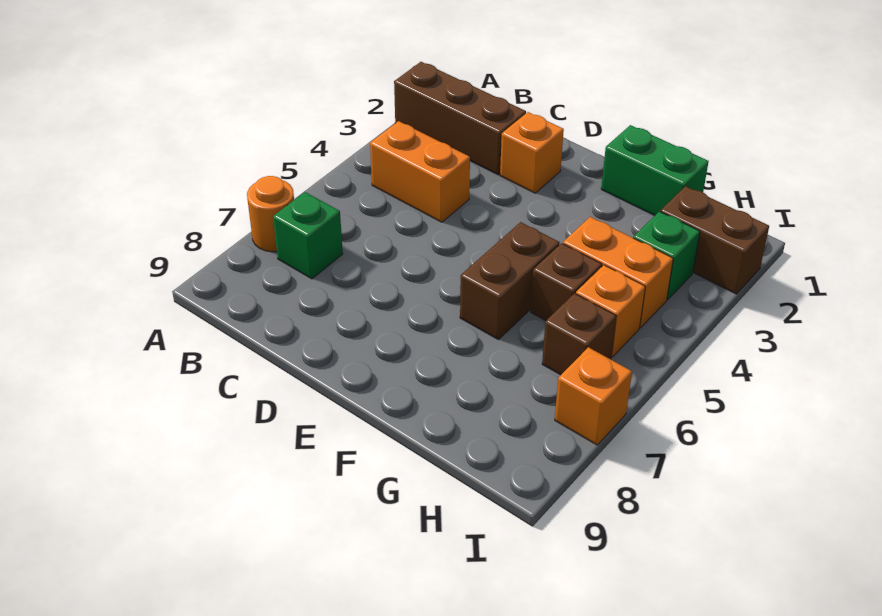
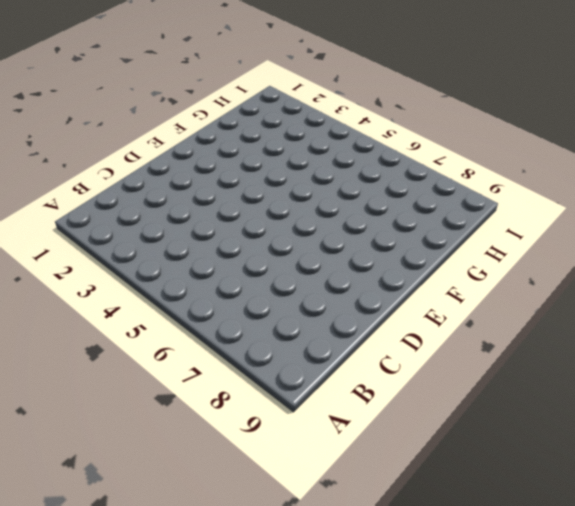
none -> brown brick A2:C2 level 1
none -> orange round brick A7 level 1
none -> orange brick B4:C4 level 1

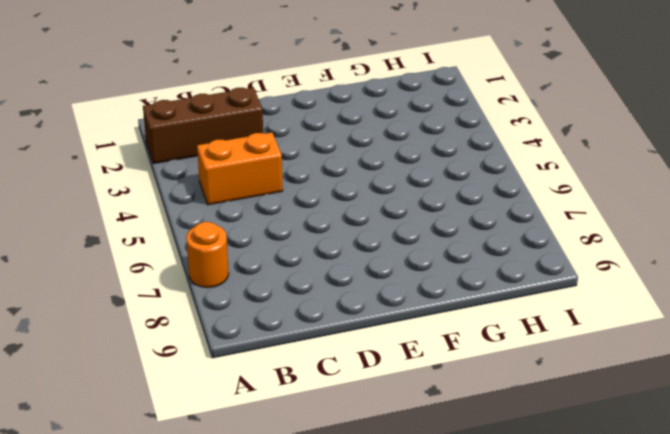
none -> green brick B7 level 1
none -> orange brick D2 level 1
none -> green brick F1:G1 level 1

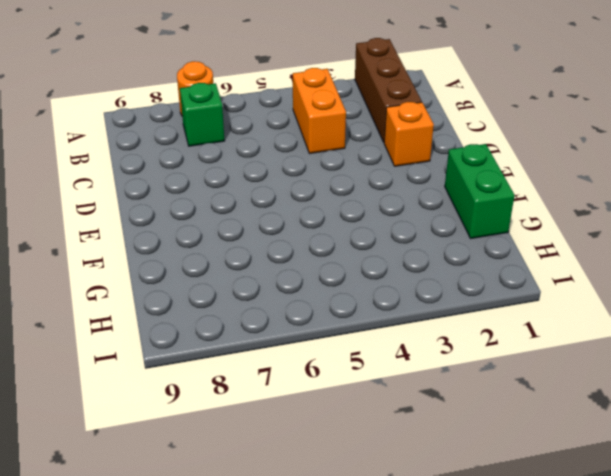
none -> brown brick F5:F6 level 1
none -> orange brick G4:H4 level 1
none -> brown brick G5 level 1

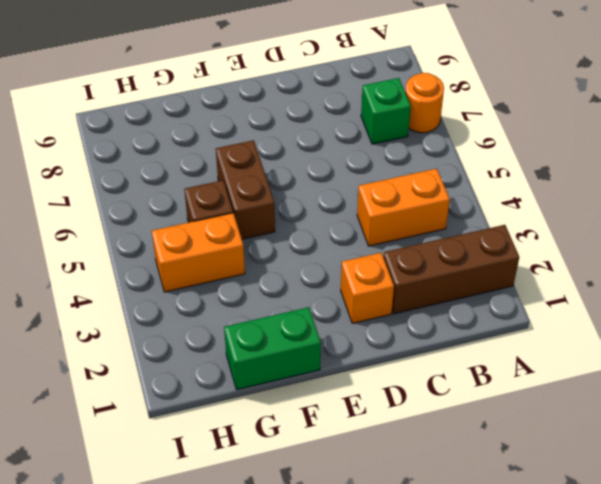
none -> brown brick H2:I2 level 1
none -> green brick H3 level 1
none -> orange brick H5 level 1

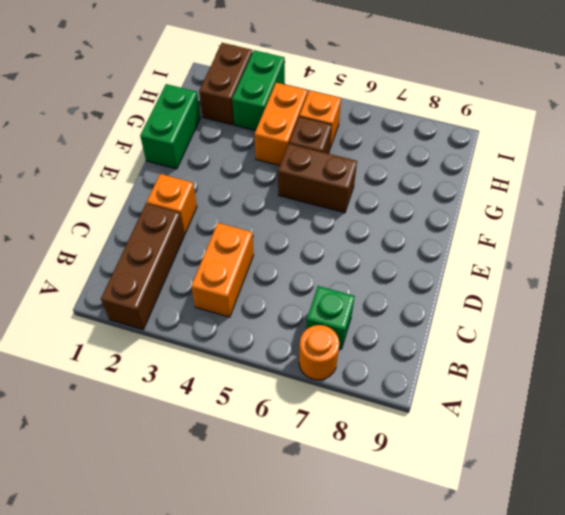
green brick H3:I3 level 1 -> green brick H3 level 1
none -> brown brick H6 level 1
none -> orange brick I7 level 1

